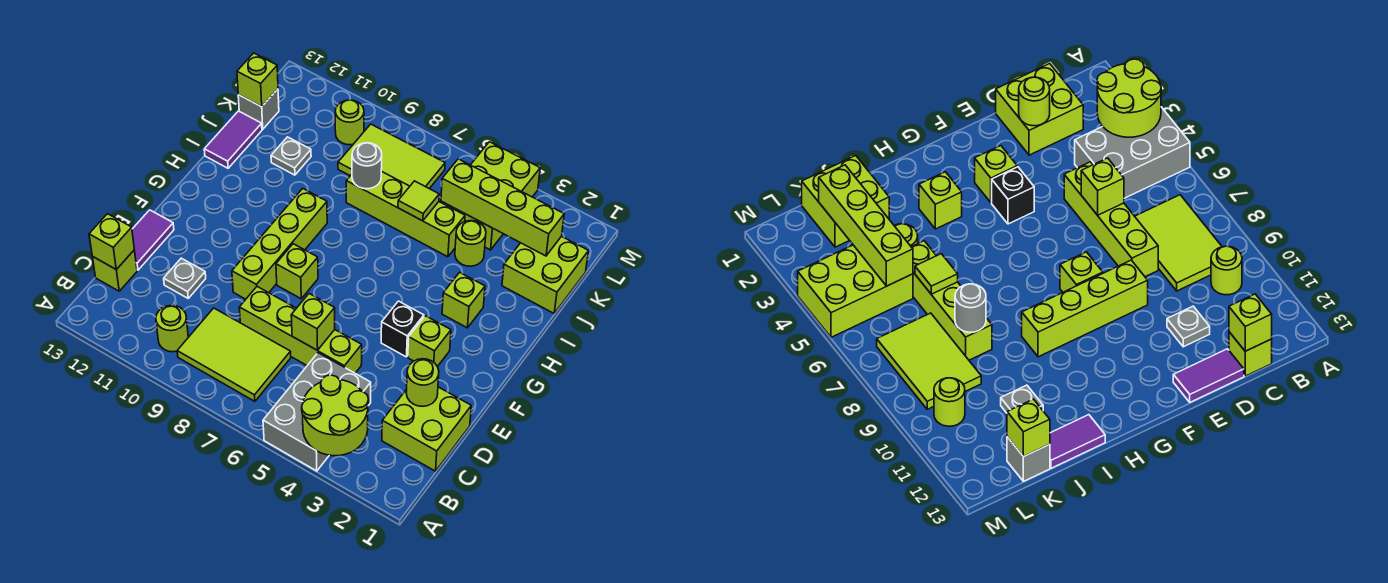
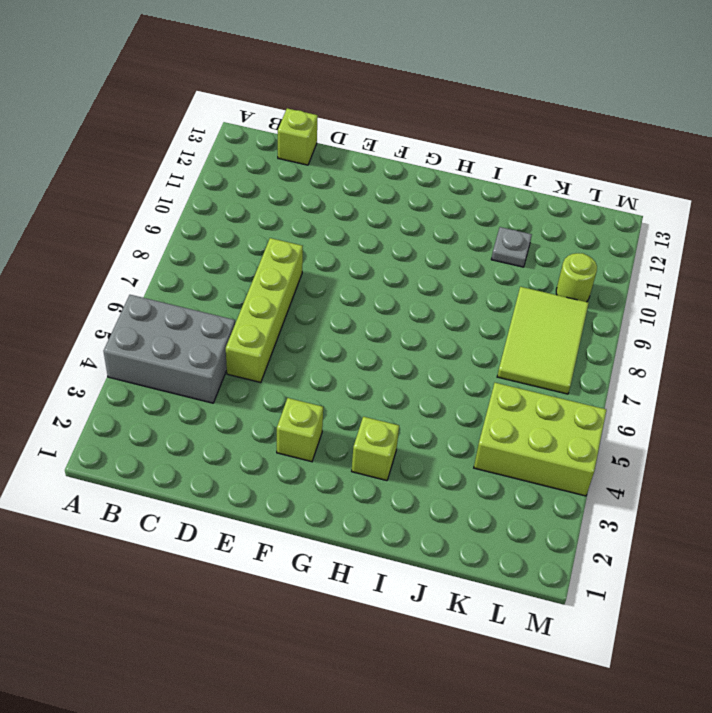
none -> lime tile B7:C9 level 1
none -> lime round brick B10 level 1
none -> lime brick C1:D2 level 1
none -> grey plate D11 level 1

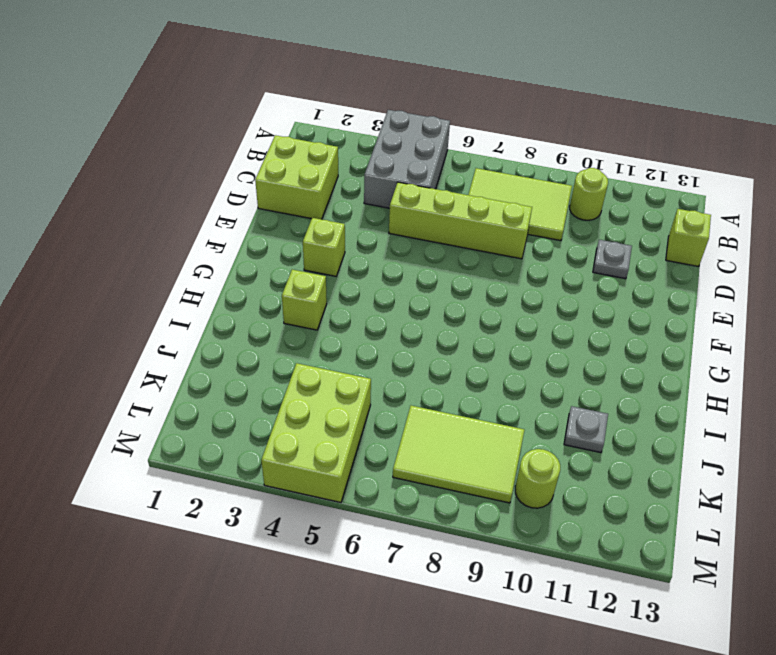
none -> purple tile D13:E13 level 1
none -> lime brick E9:H9 level 1
none -> black brick F4 level 1
none -> lime brick F8 level 1

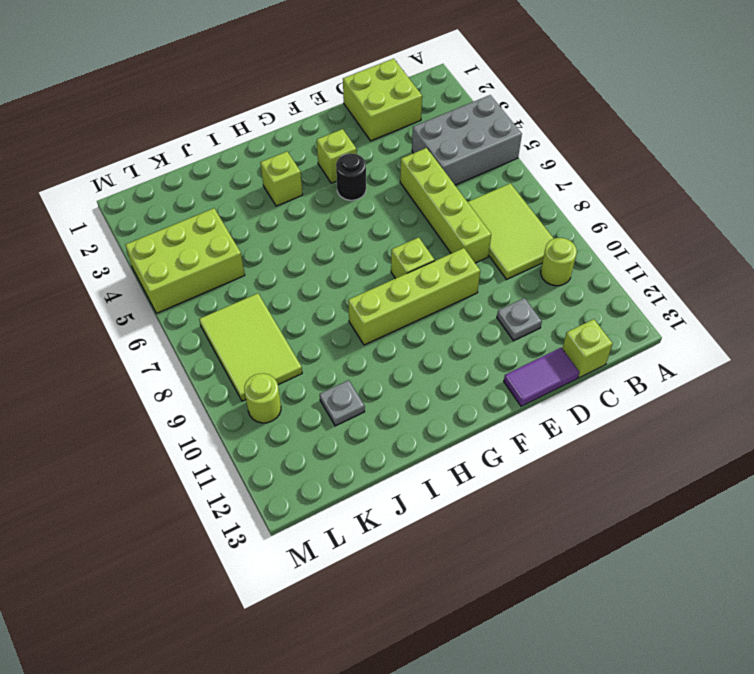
black round brick F4 level 1 -> black brick F4 level 1
none -> purple tile I13:J13 level 1
none -> lime brick J1:K2 level 1
none -> lime round brick J4 level 1
none -> lime brick J5:J8 level 1

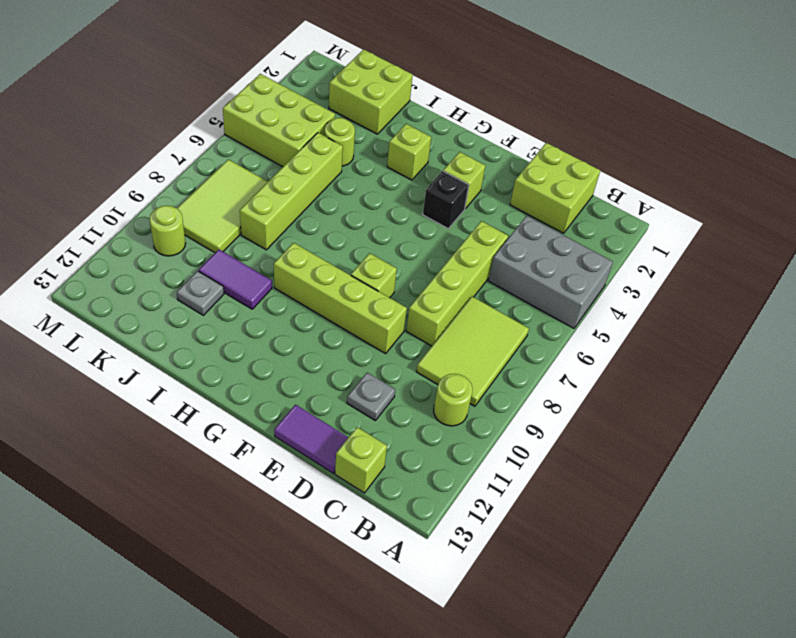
purple tile I10:J10 level 1 -> purple tile I13:J13 level 1
none -> grey brick K13 level 1
none -> lime round brick A3:B4 level 2
none -> lime brick C13 level 2
none -> lime round brick D2 level 2

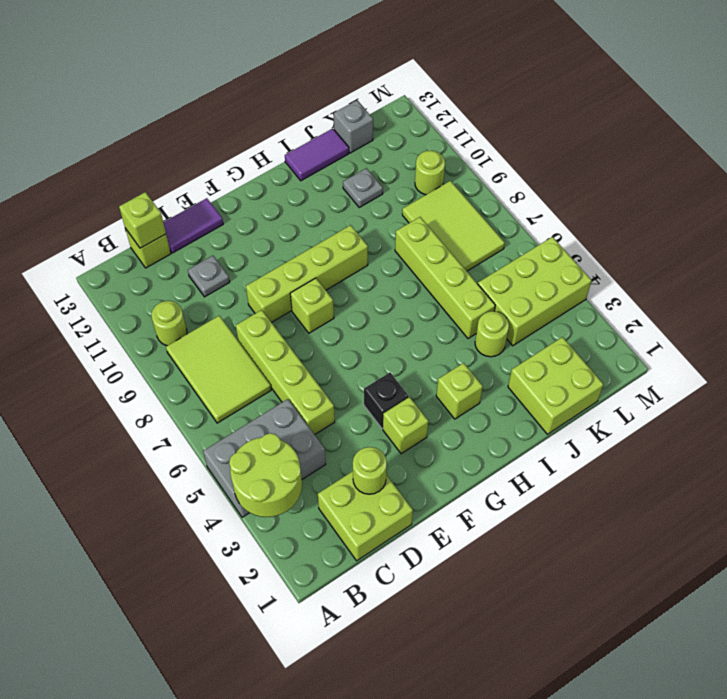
none -> lime brick D6 level 2
none -> lime tile J6 level 2
none -> grey round brick J8 level 2
none -> lime brick K2:K5 level 2

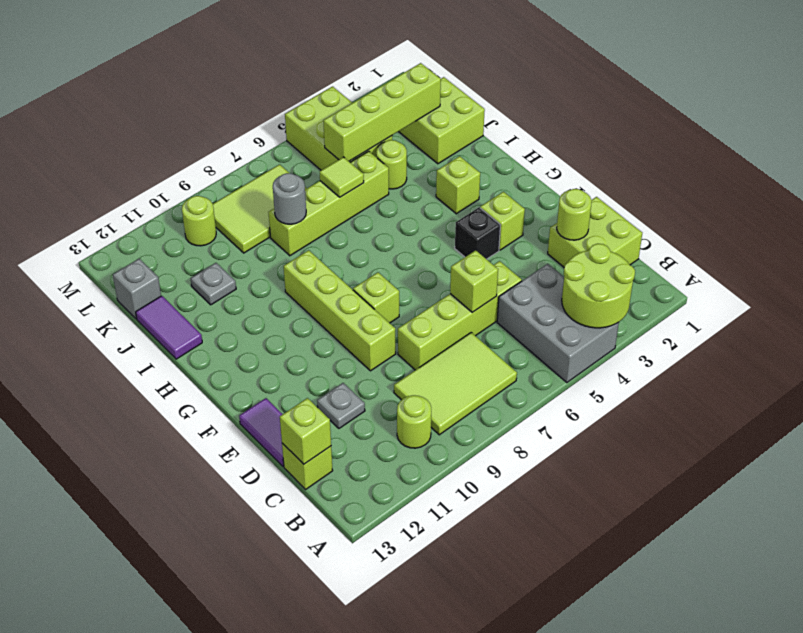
none -> lime brick K13 level 2

